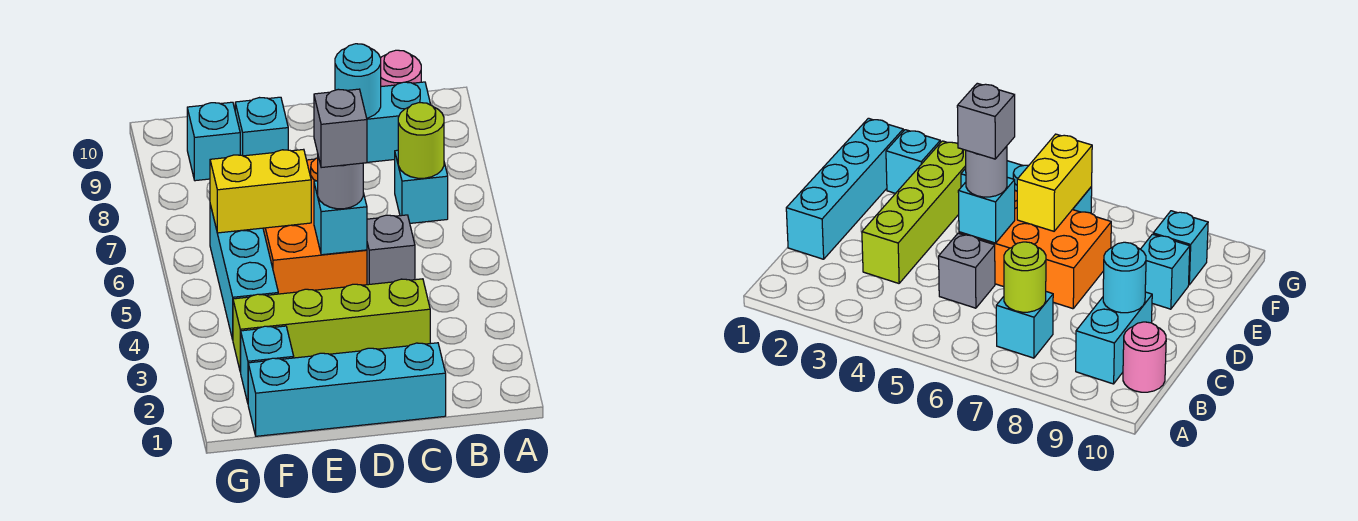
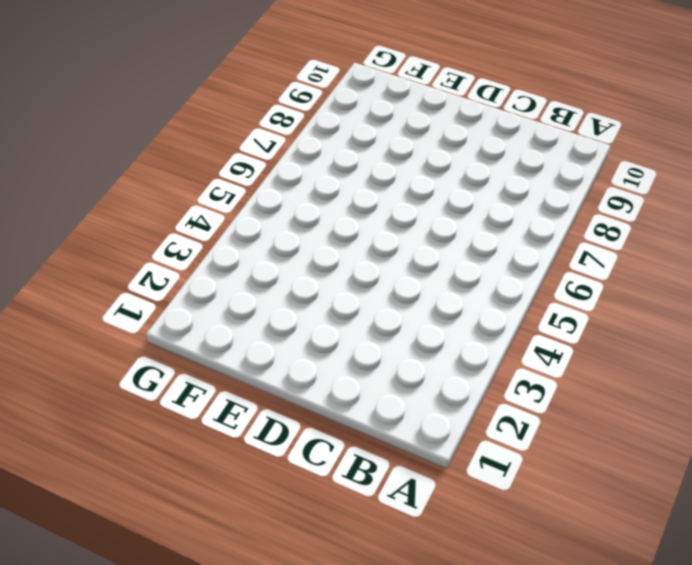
none -> cyan brick B7 level 1
none -> cyan brick B9:C9 level 1
none -> pink round brick B10 level 1

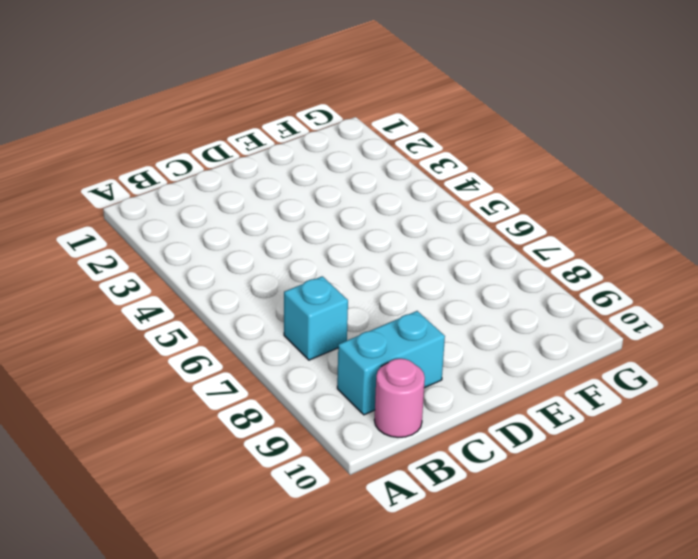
none -> cyan brick C1:F1 level 1
none -> lime brick C3:F3 level 1
none -> grey brick C5 level 1

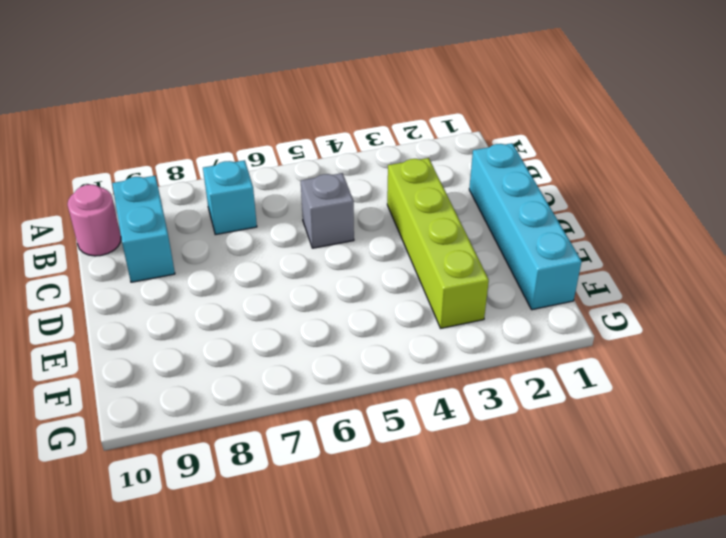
none -> orange brick D5:E7 level 1
none -> cyan brick E9 level 1
none -> cyan brick F2 level 1

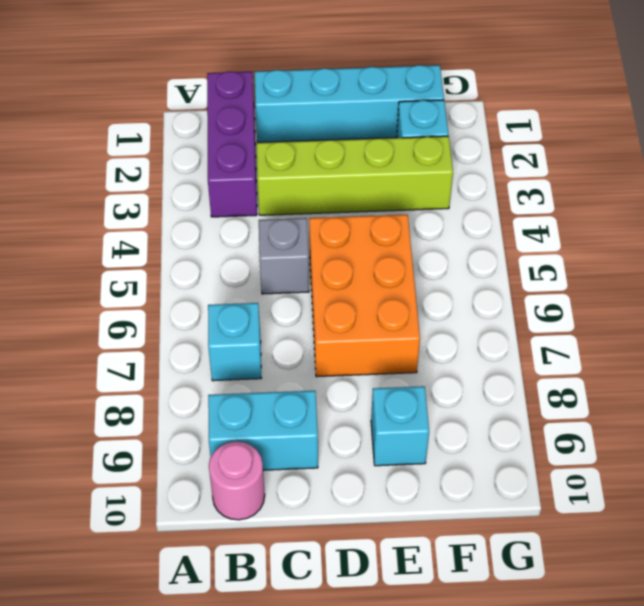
purple brick B1:B3 level 1 -> none
none -> cyan brick F4:F6 level 1
none -> cyan brick F9 level 1
none -> lime round brick B7 level 2

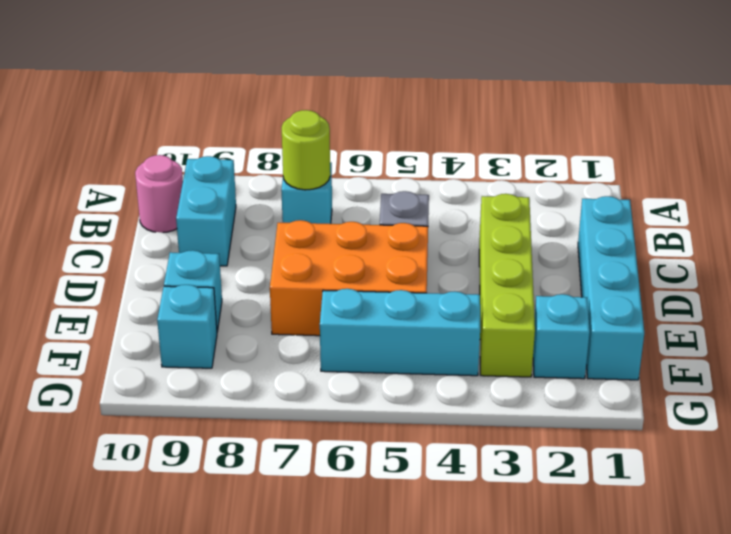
none -> cyan round brick C9 level 2
none -> cyan brick D5 level 2
none -> yellow brick E6:F6 level 2

